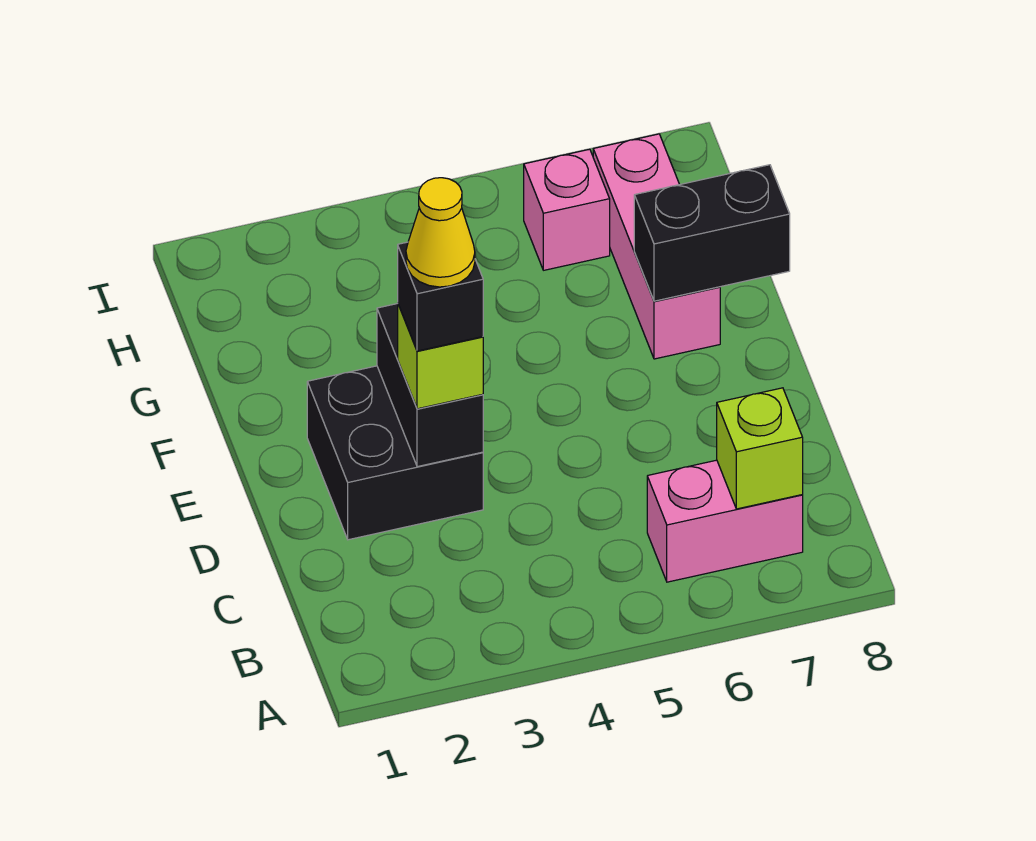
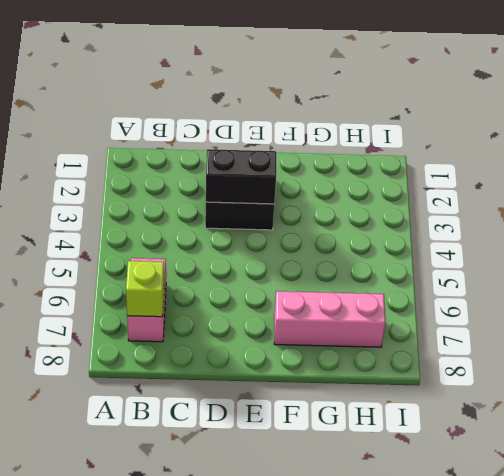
none -> pink brick H6 level 1
none -> black brick F7:F8 level 2

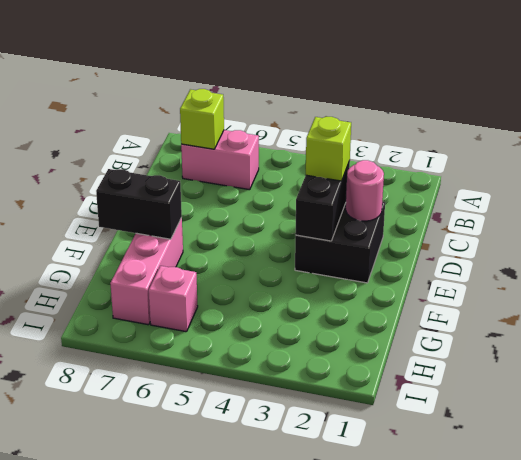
pink round brick D2 level 2 -> none
none -> black brick D3 level 4
none -> yellow cone D3 level 5

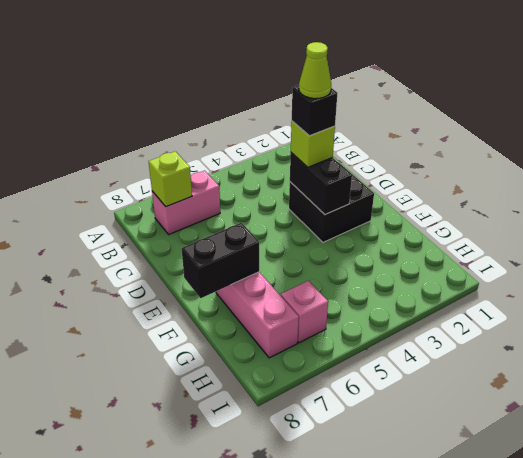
lime cone D3 level 5 -> yellow cone D3 level 5

